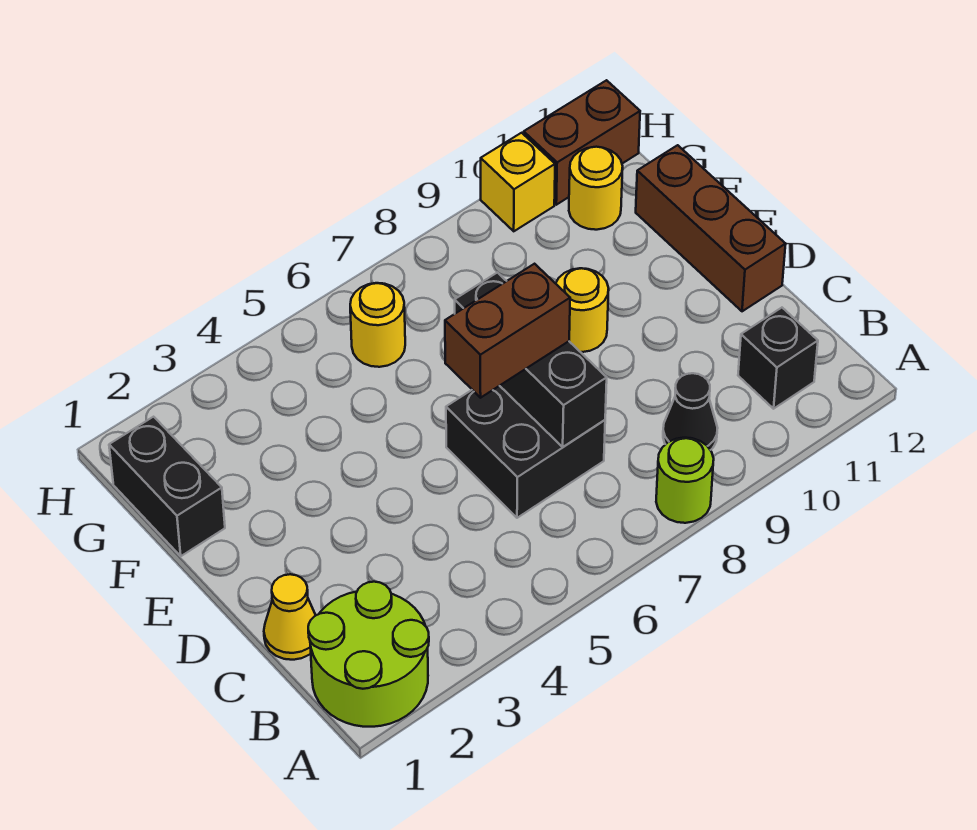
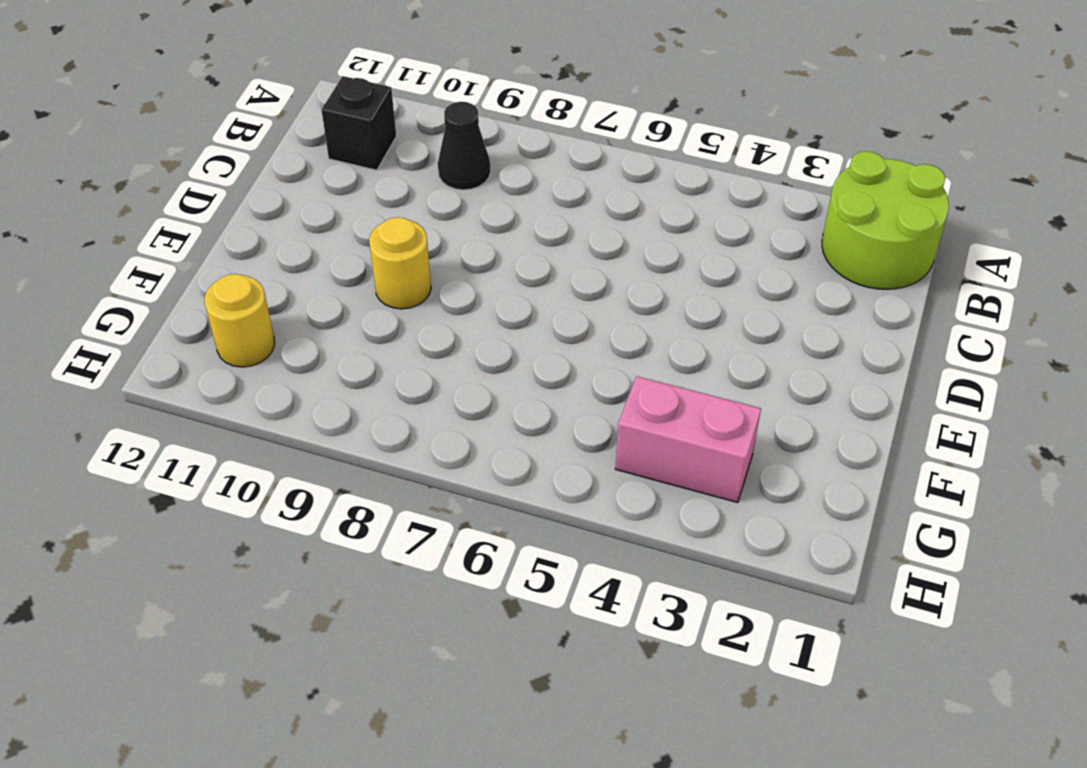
pink brick G3:G4 level 1 -> none
none -> lime round brick A8 level 1
none -> yellow cone C1 level 1
none -> black brick C6:D7 level 1

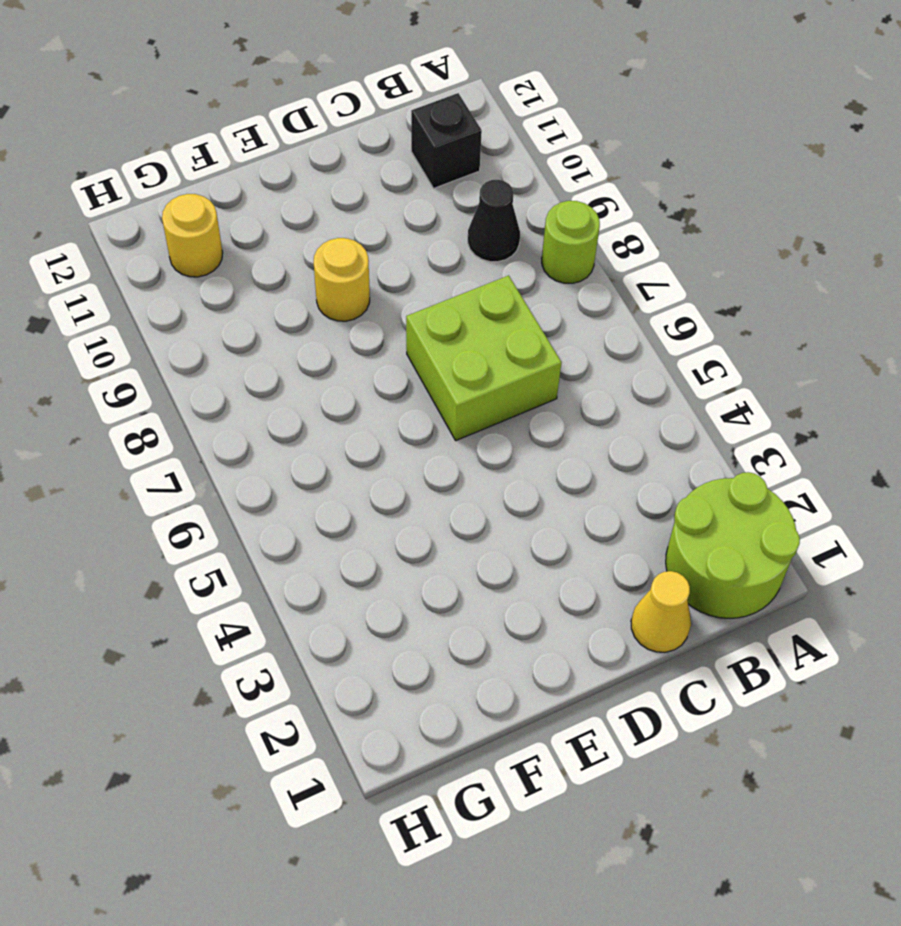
lime brick C6:D7 level 1 -> black brick C6:D7 level 1
none -> brown brick D12:F12 level 1
none -> black brick F1:G1 level 1
none -> yellow round brick G6 level 1

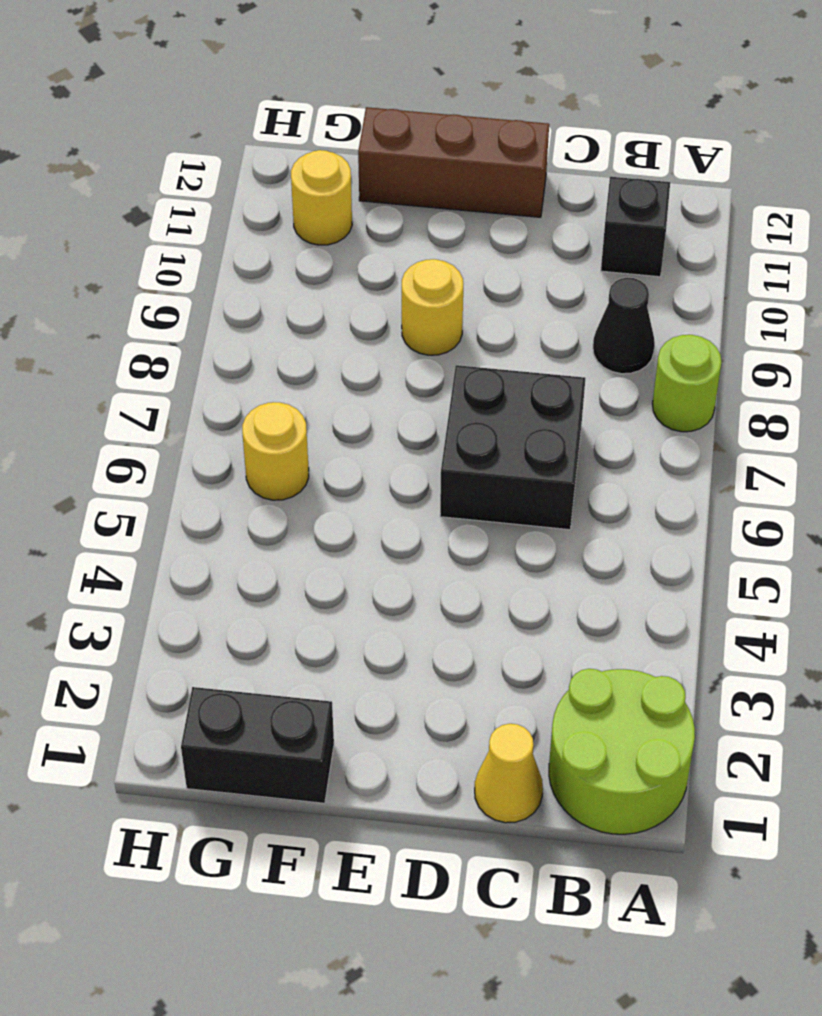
none -> yellow brick H10 level 1
none -> brown brick H11:H12 level 1
none -> black brick C7:E7 level 2

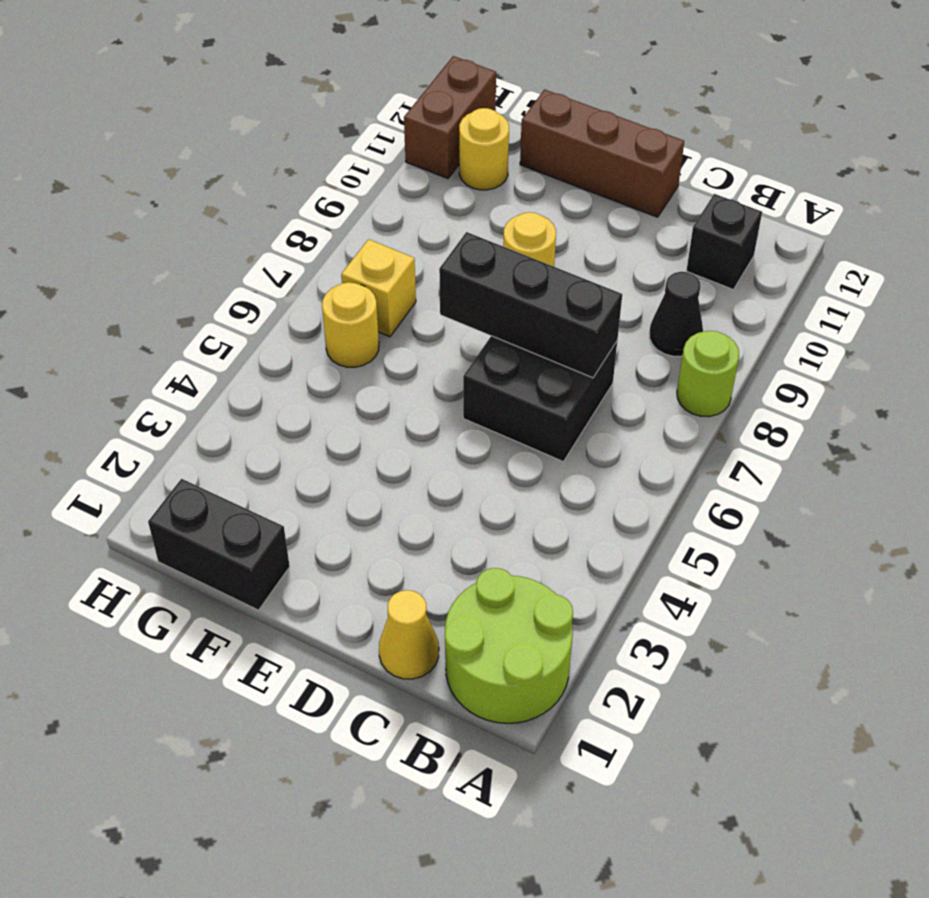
yellow brick G7 level 1 -> yellow brick H10 level 1
none -> brown brick D6:D7 level 3

